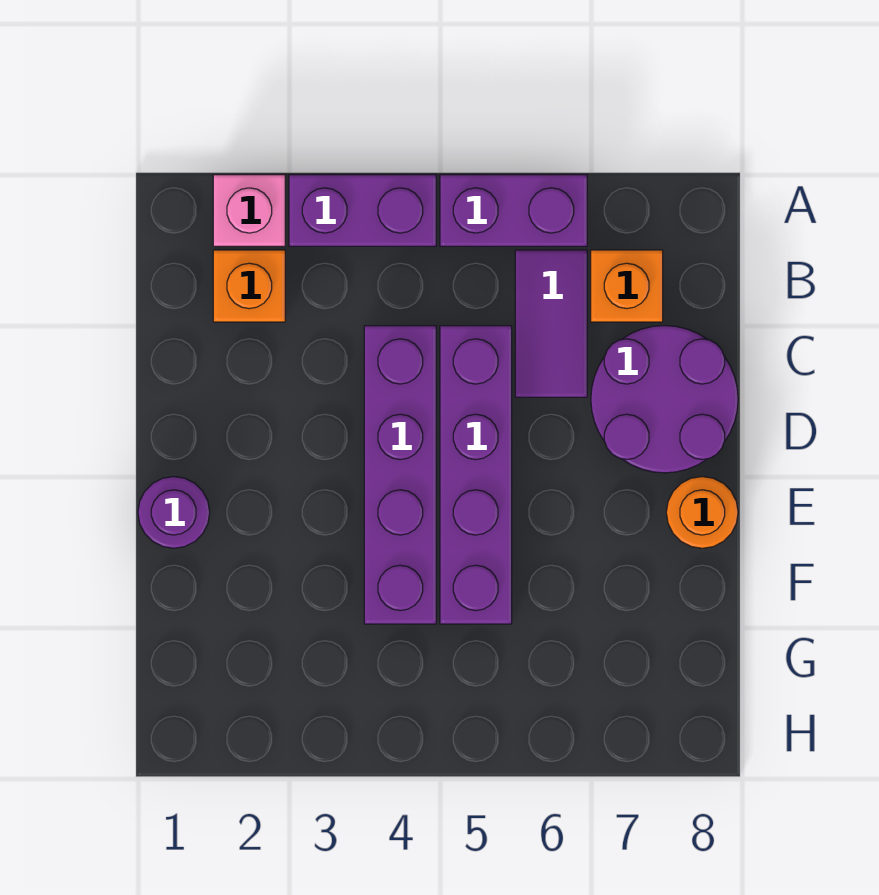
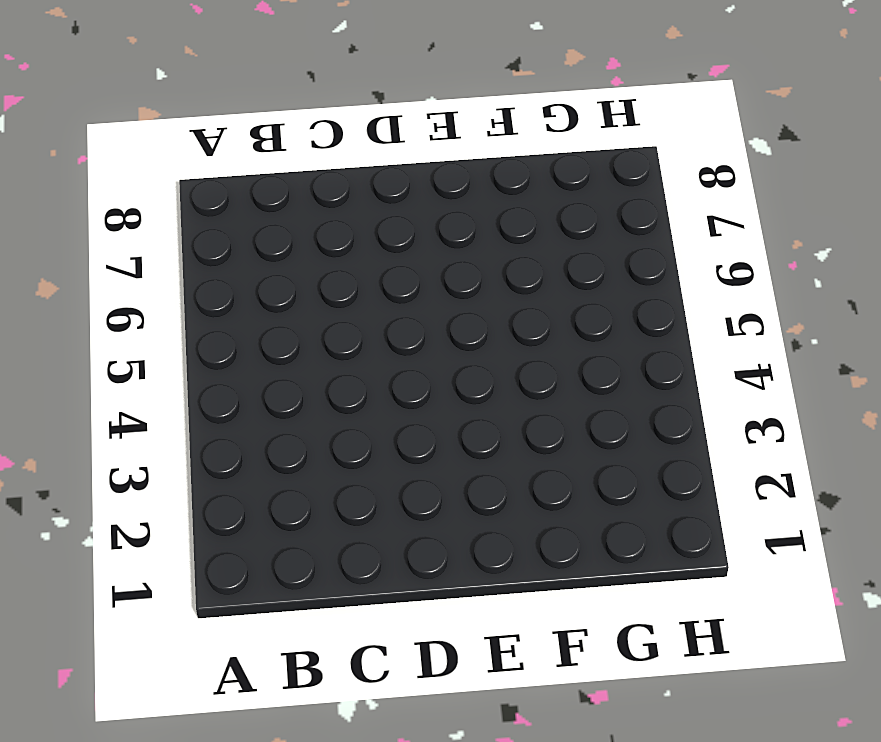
none -> pink brick A2 level 1
none -> purple brick A3:A4 level 1

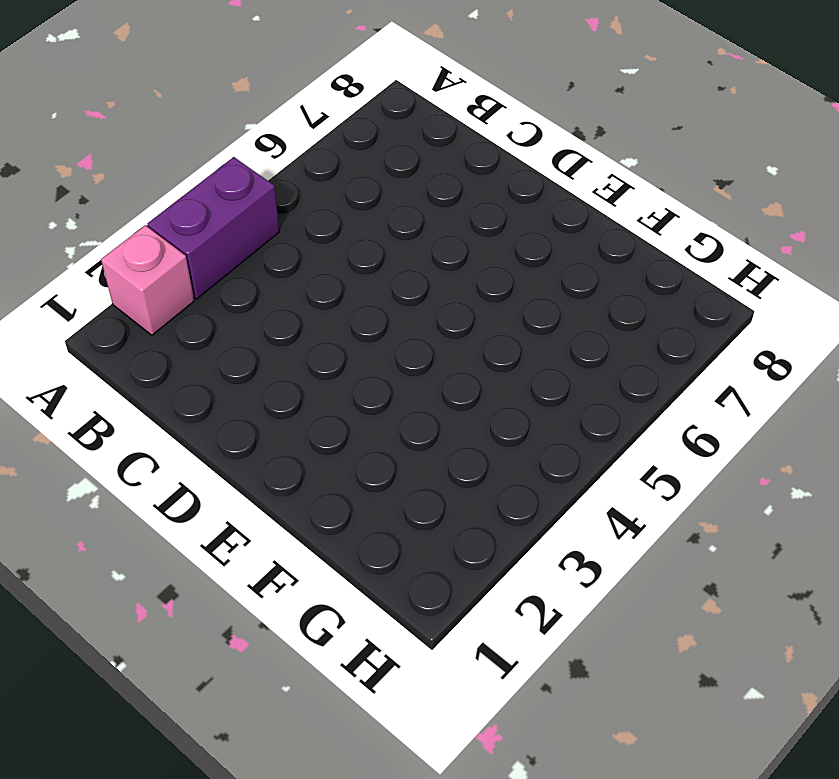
none -> purple brick A5:A6 level 1
none -> orange brick B2 level 1

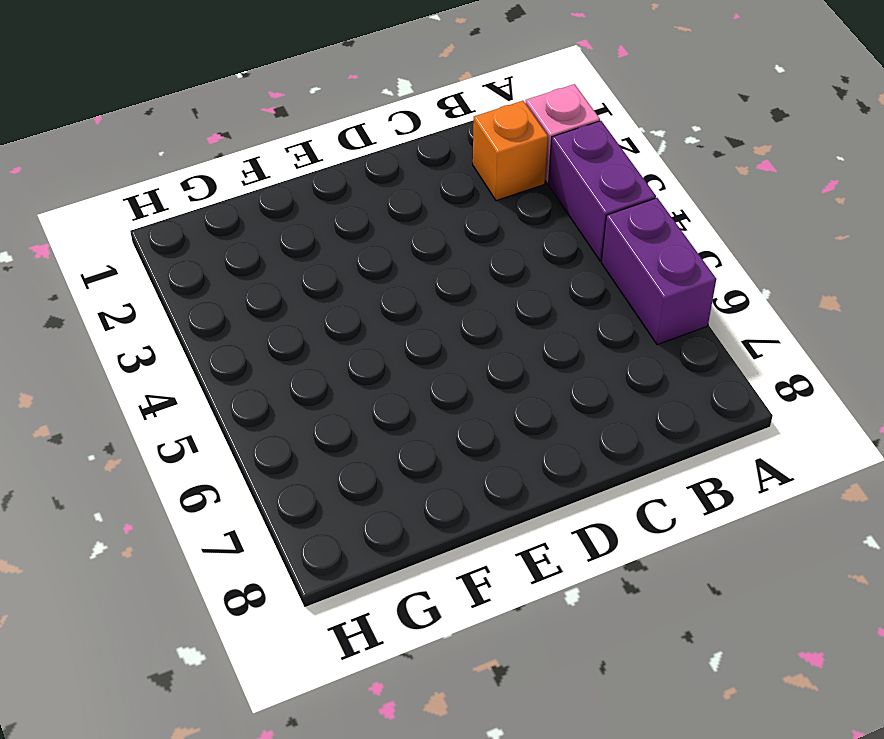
none -> purple tile B6:C6 level 1
none -> orange brick B7 level 1

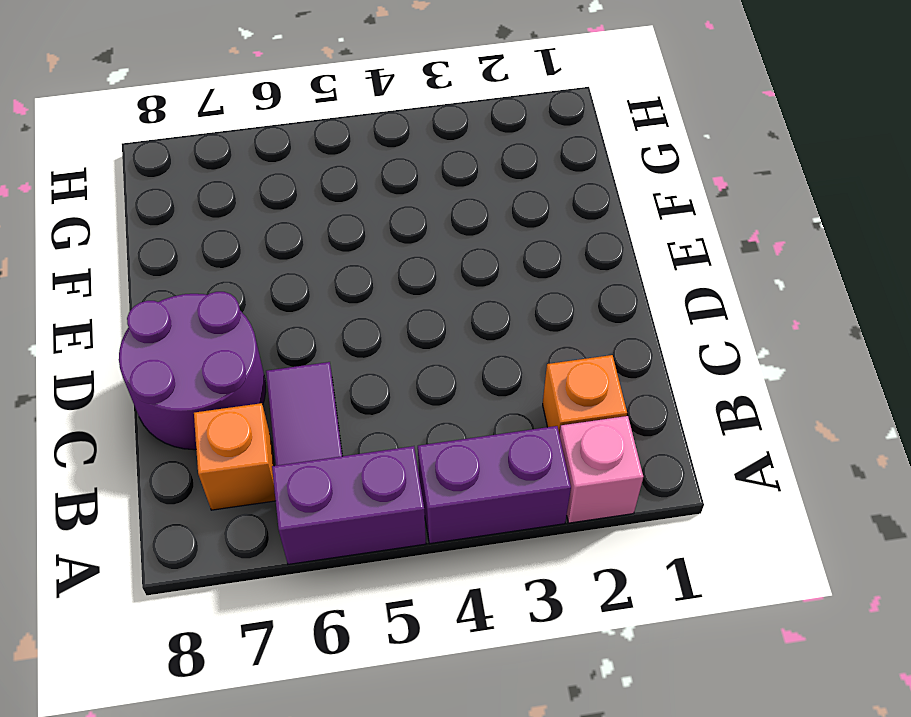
none -> purple brick C4:F4 level 1
none -> purple brick C5:F5 level 1

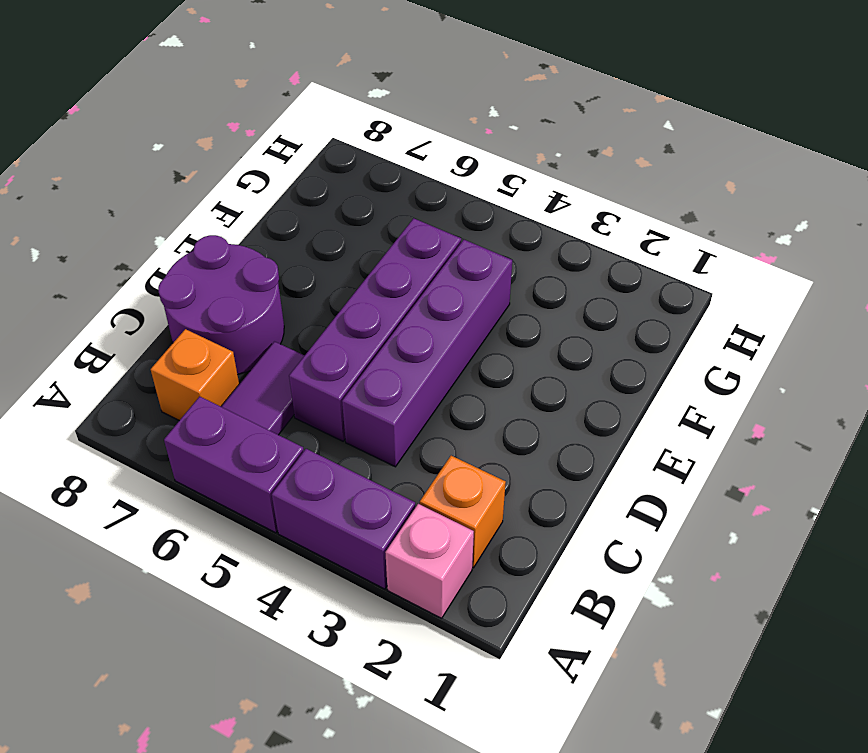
none -> purple round brick E1 level 1
none -> orange round brick E8 level 1

